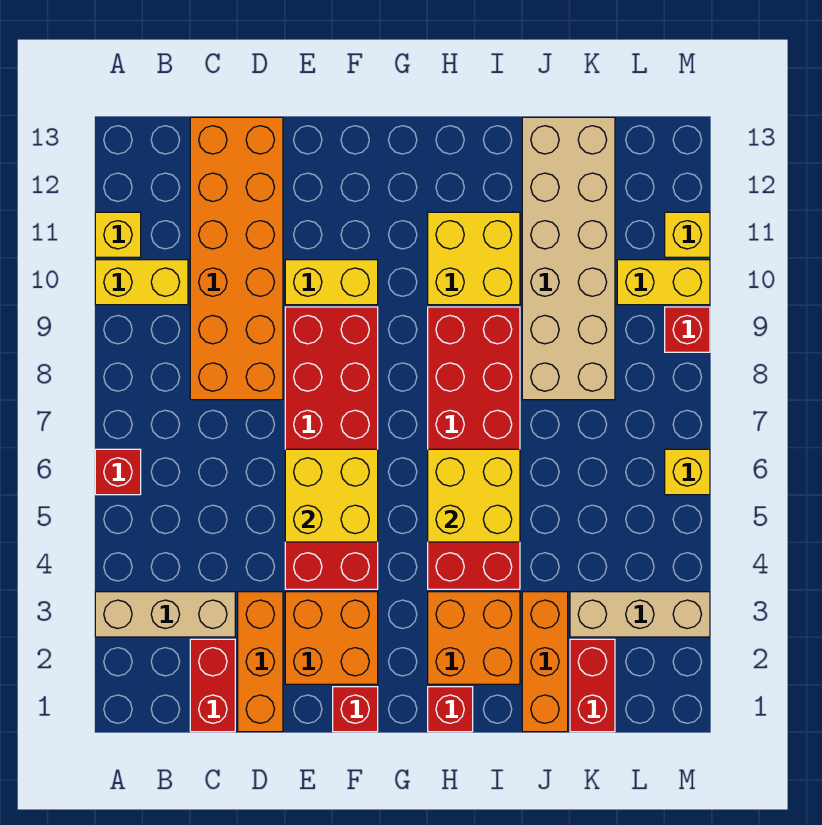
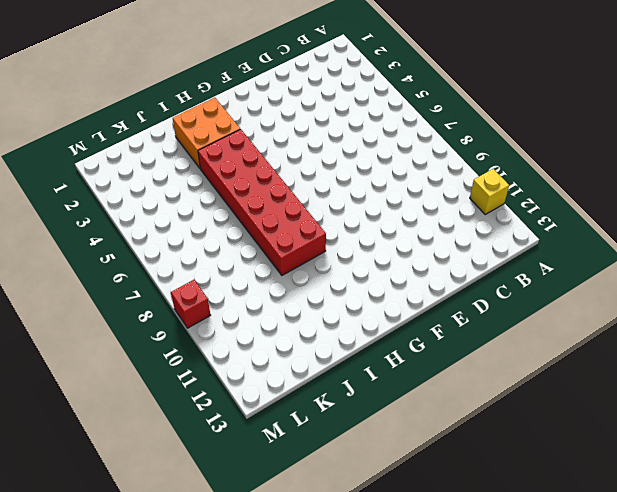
none -> tan brick A3:C3 level 1
none -> red brick A6 level 1
none -> yellow brick A10:B10 level 1

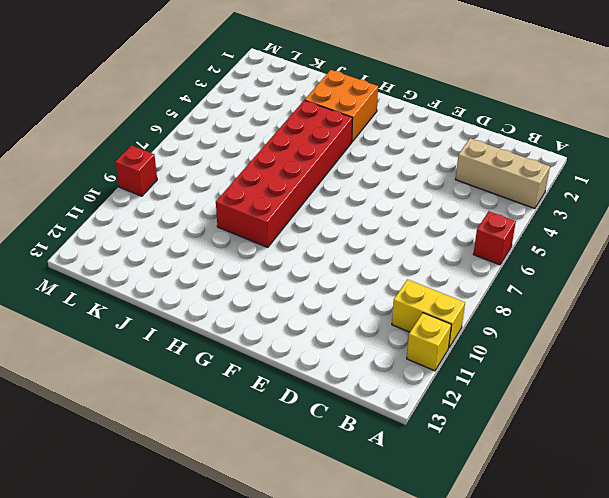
none -> red brick C1:C2 level 1
none -> orange brick C8:D13 level 1
none -> orange brick D1:D3 level 1

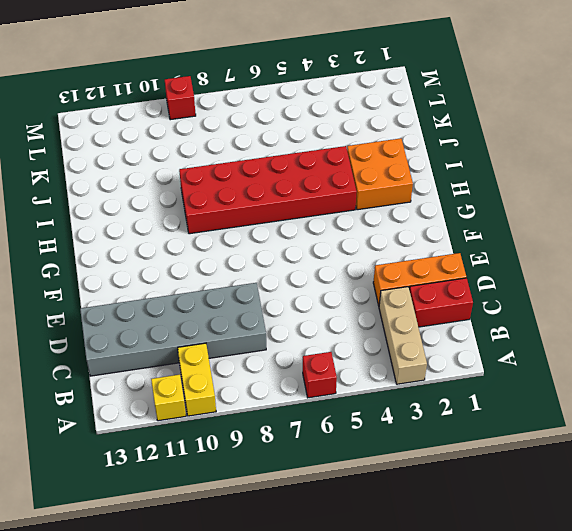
grey brick C8:D13 level 1 -> orange brick C8:D13 level 1
none -> orange brick E2:F3 level 1
none -> red brick E4:F9 level 1
none -> yellow brick E10:F10 level 1

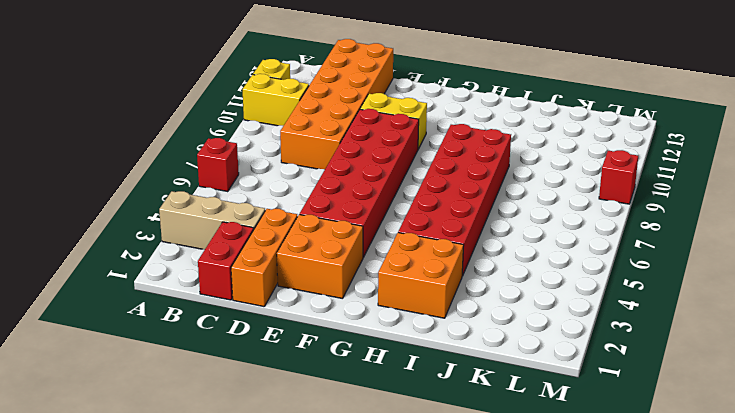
none -> red brick F1 level 1
none -> red brick H1 level 1
none -> yellow brick H10:I11 level 1

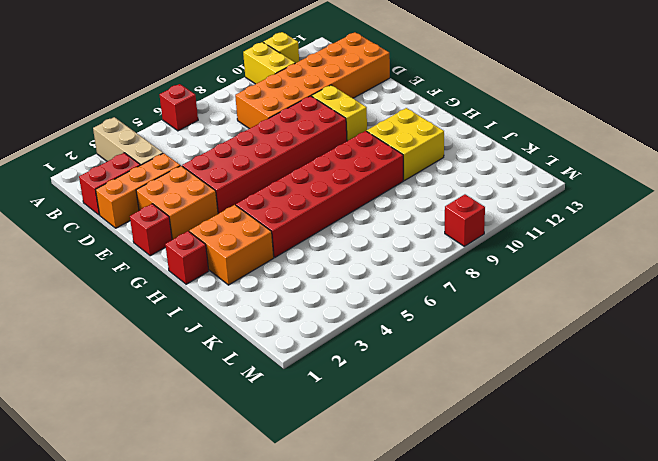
none -> orange brick J1:J3 level 1
none -> tan brick J8:K13 level 1
none -> red brick K1:K2 level 1

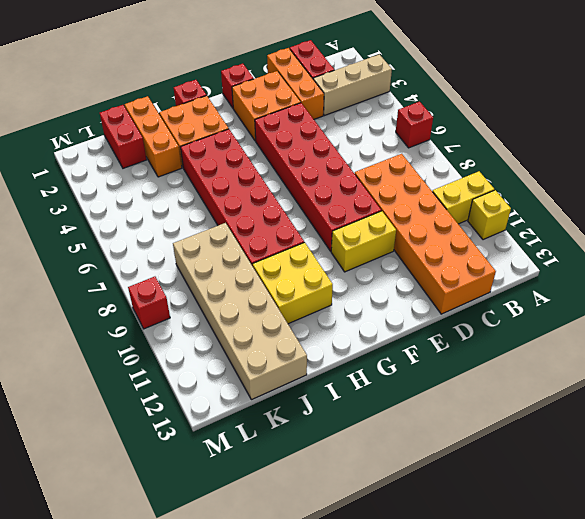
none -> tan brick K3:M3 level 1
none -> yellow brick L10:M10 level 1
none -> yellow brick M6 level 1

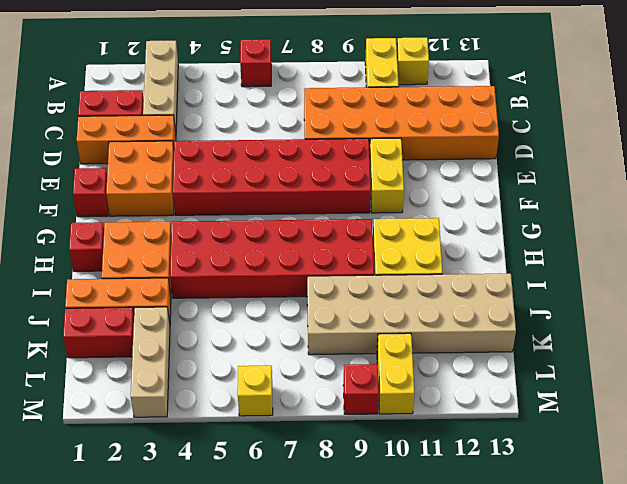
none -> yellow brick M11 level 1
none -> yellow brick E5:F6 level 2
none -> yellow brick H5:I6 level 2

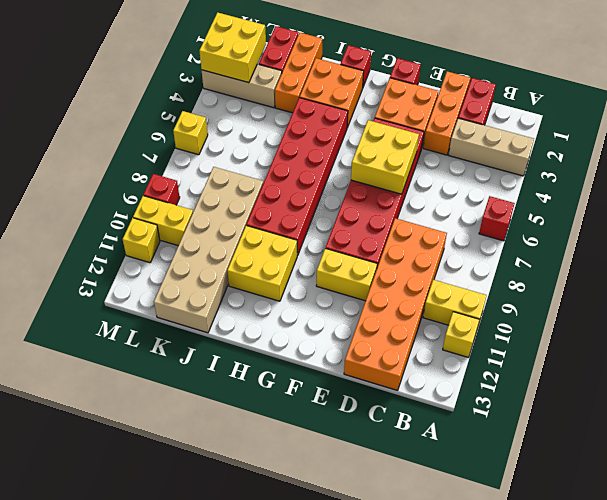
yellow brick L2:M3 level 2 -> yellow brick H5:I6 level 2

